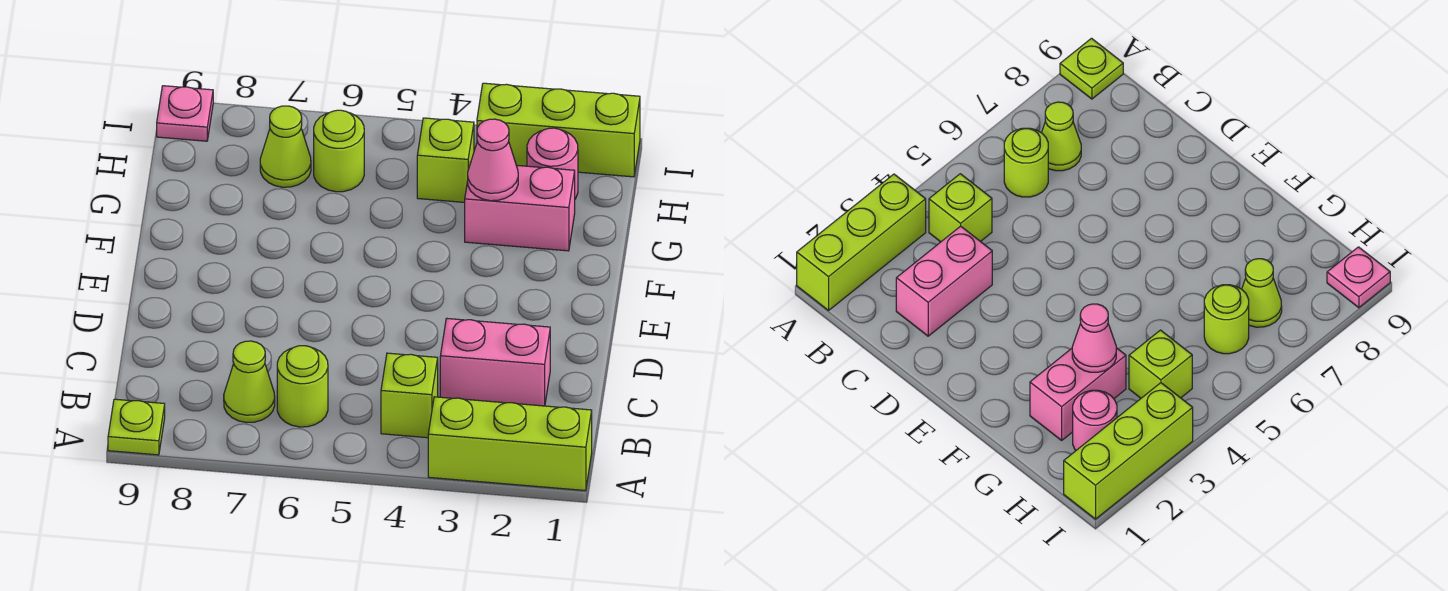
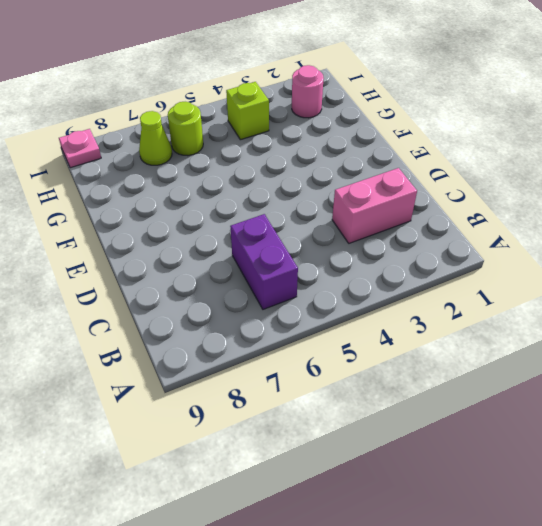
purple brick B6:C6 level 1 -> lime round brick B6 level 1
none -> lime brick A1:A3 level 1
none -> lime plate A9 level 1
none -> lime brick B4 level 1

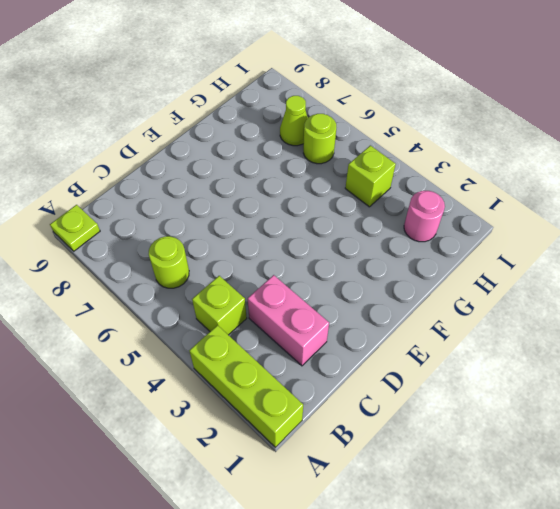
none -> lime cone B7 level 1
none -> pink brick G2:G3 level 1
none -> lime brick I1:I3 level 1

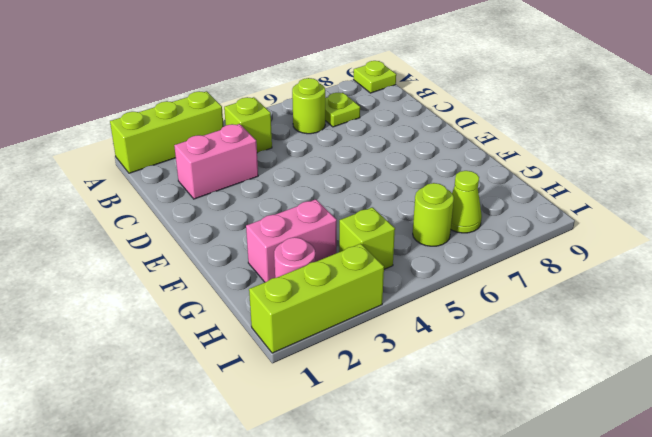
lime plate B7 level 1 -> lime cone B7 level 1
none -> pink plate I9 level 1
none -> pink cone G3 level 2

